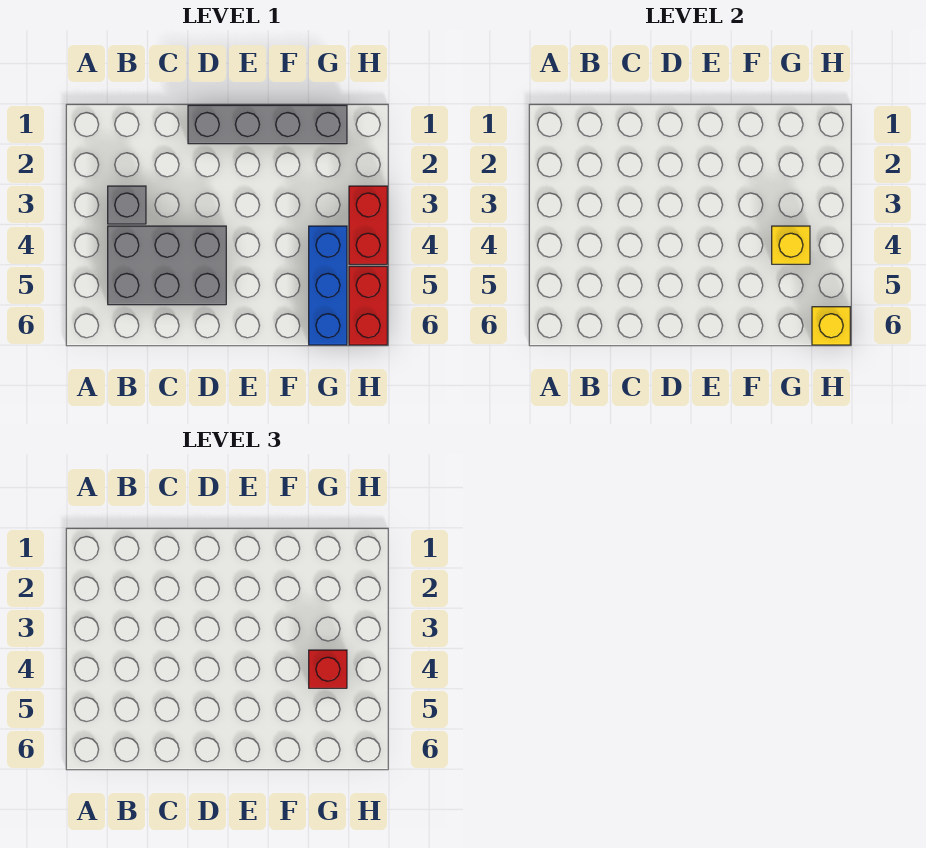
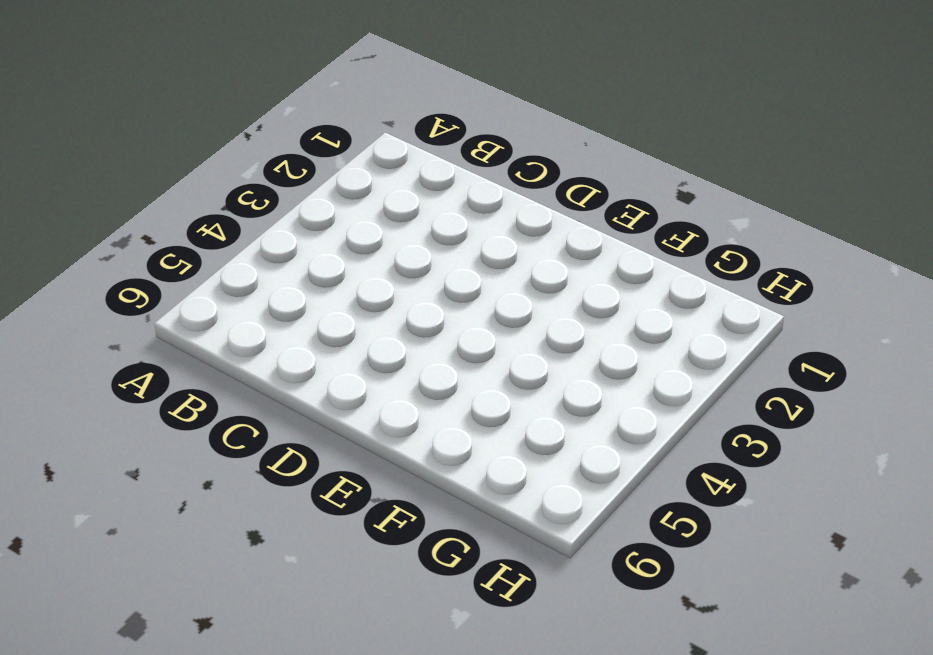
none -> grey brick B3 level 1
none -> grey brick B4:D5 level 1

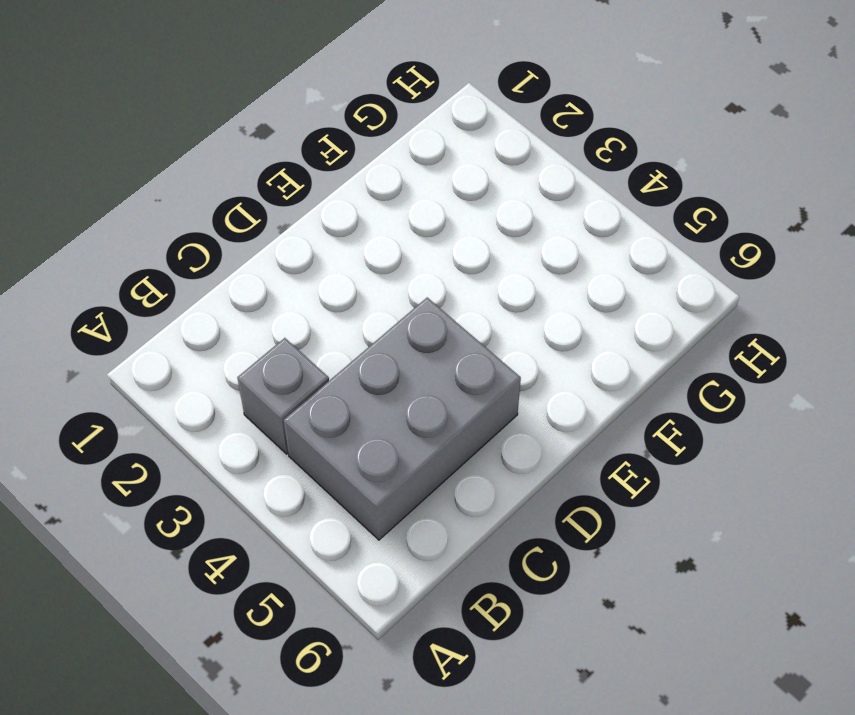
none -> grey brick D1:G1 level 1
none -> blue brick G4:G6 level 1

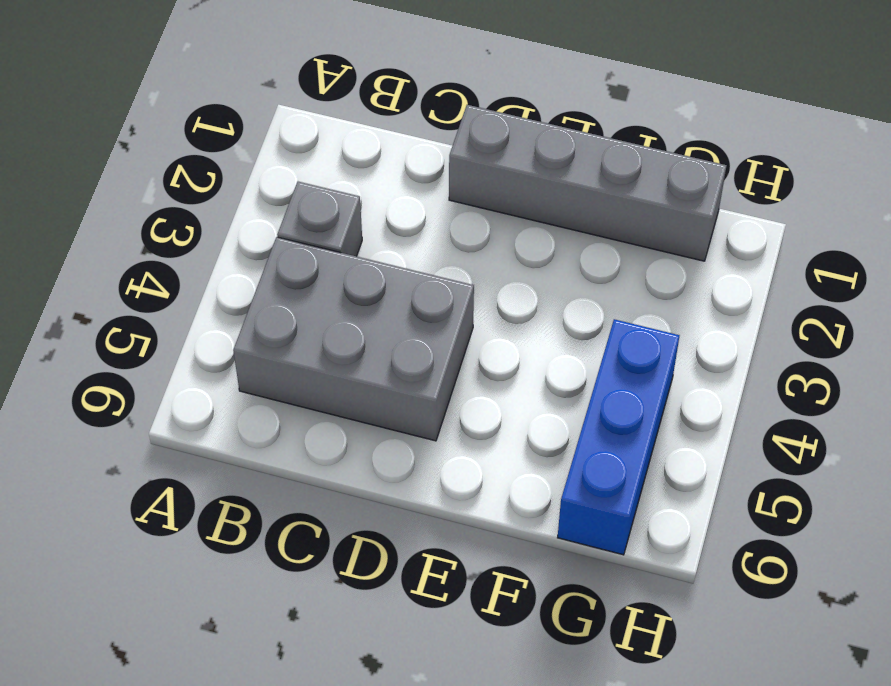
none -> red brick H3:H4 level 1
none -> red brick H5:H6 level 1

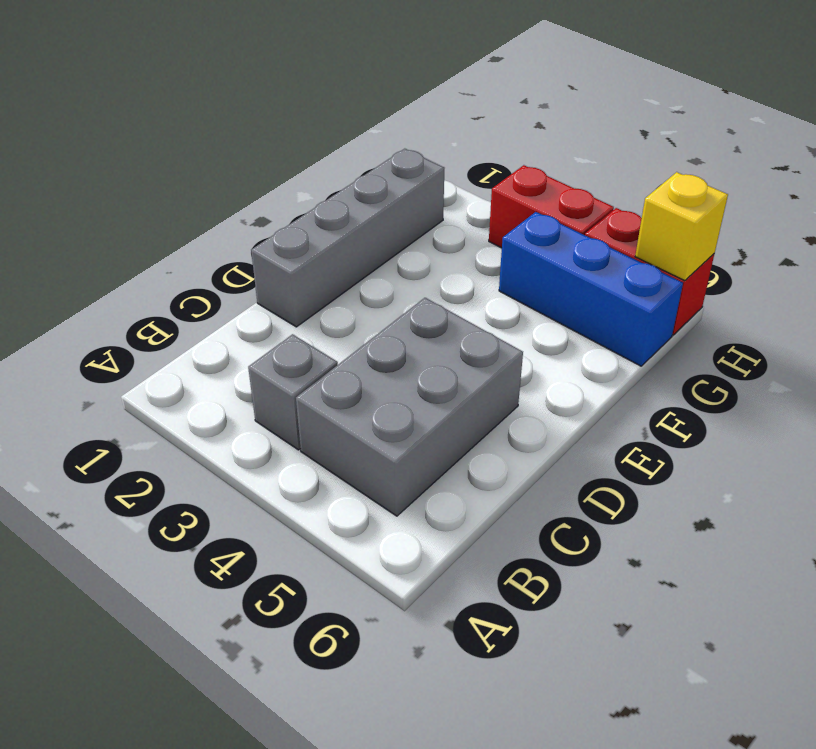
none -> yellow brick G4 level 2
none -> red brick G4 level 3

